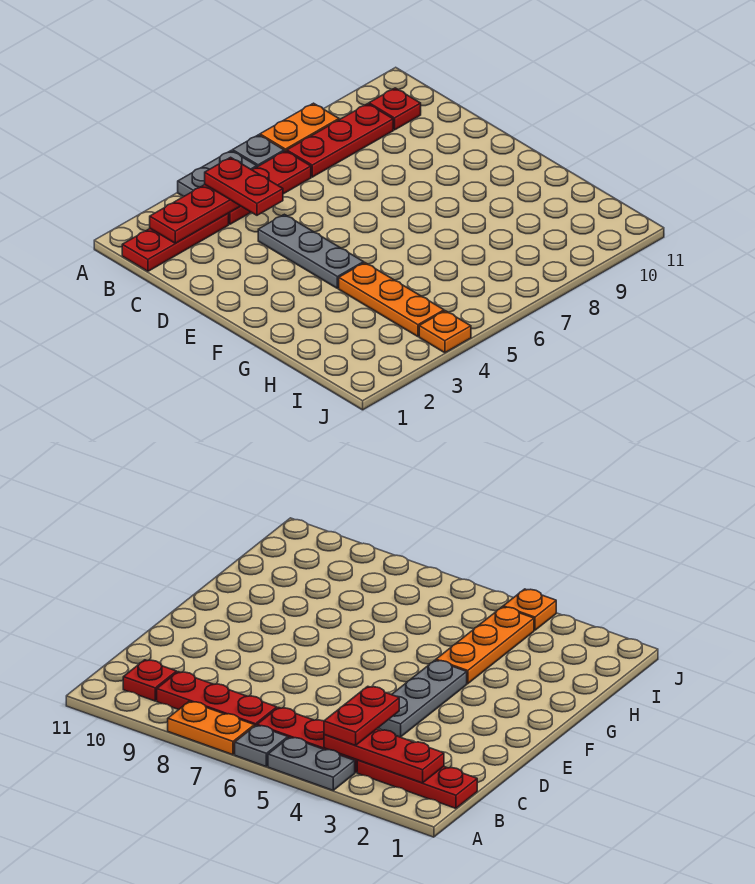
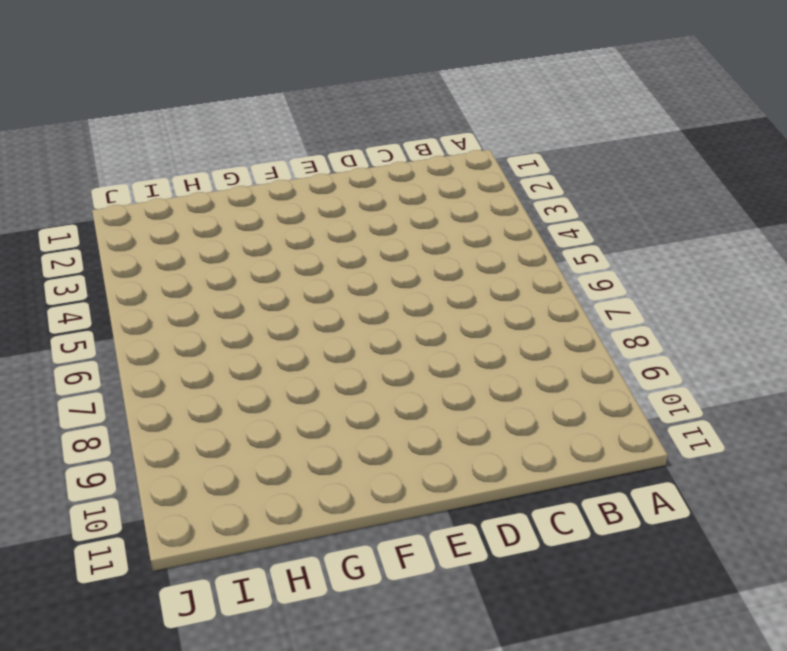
none -> grey plate A4:A5 level 1
none -> grey plate A6 level 1
none -> orange plate A7:A8 level 1

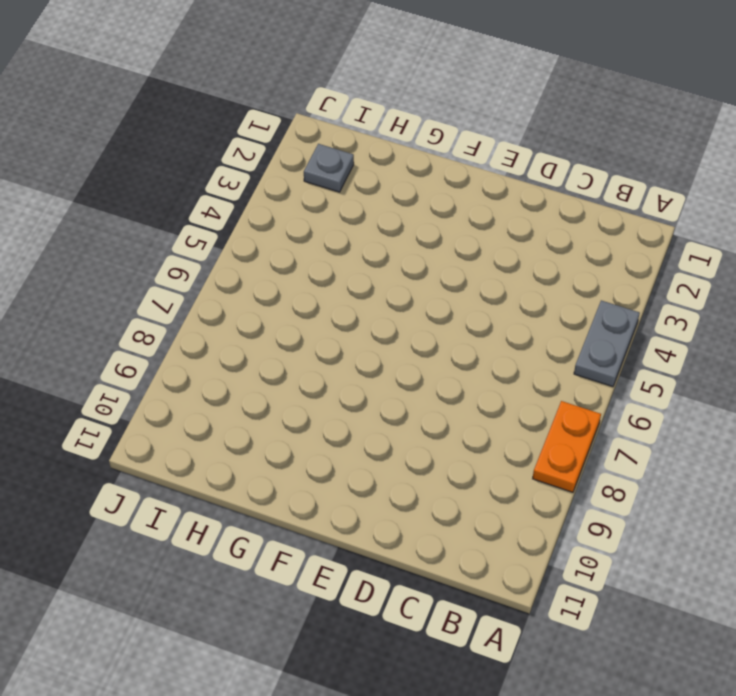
grey plate I2 level 1 -> grey plate A6 level 1
none -> red plate B1:B3 level 1
none -> red plate B4:B6 level 1
none -> red plate B7:B9 level 1

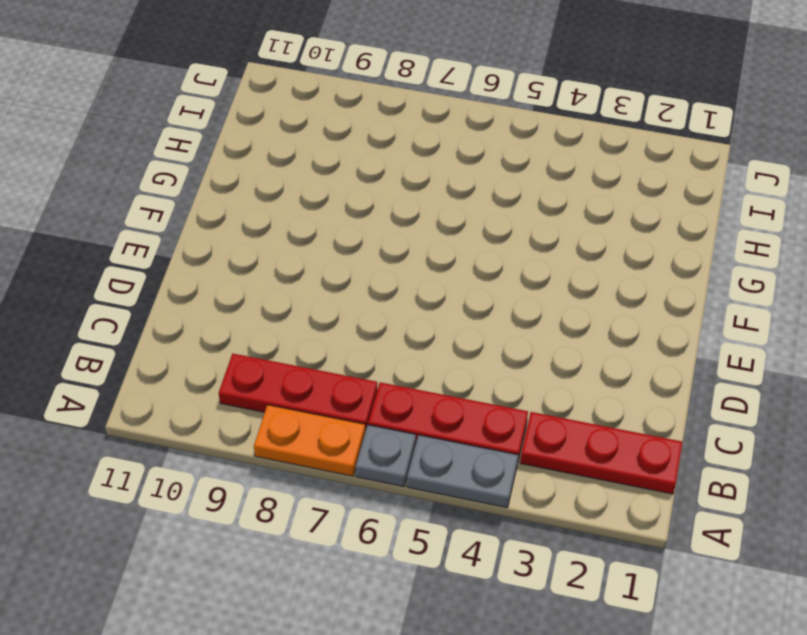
none -> red plate B10 level 1
none -> grey plate D4:F4 level 1
none -> orange plate G4:I4 level 1

